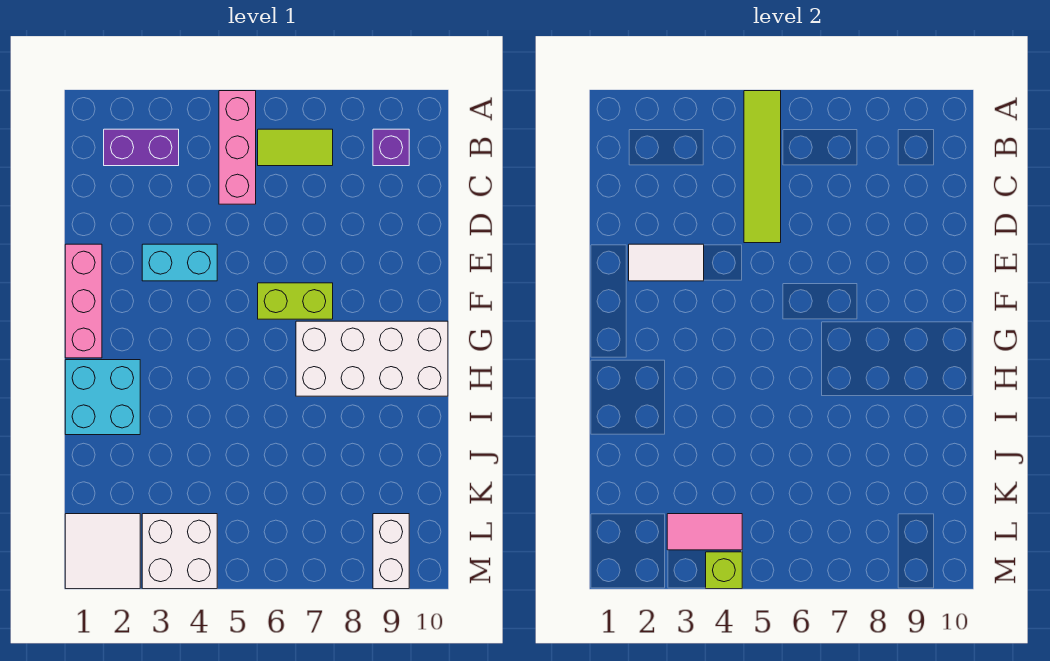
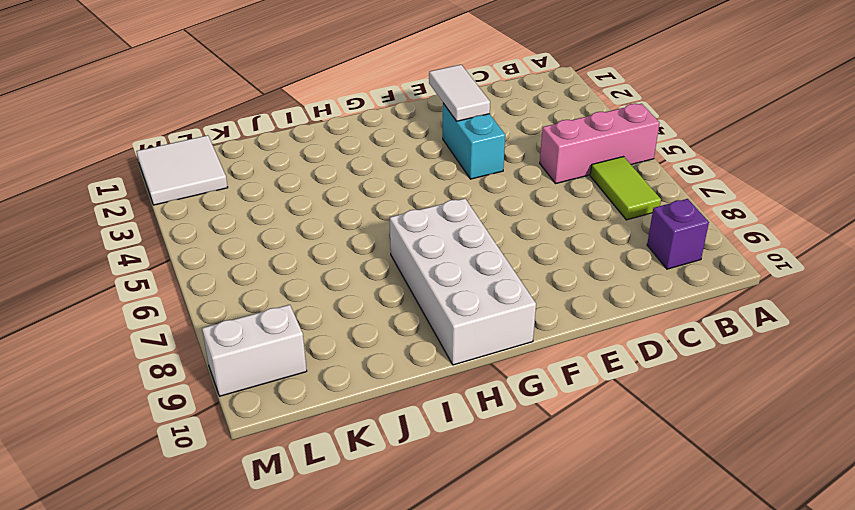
none -> purple brick B2:B3 level 1
none -> pink brick E1:G1 level 1
none -> lime brick F6:F7 level 1

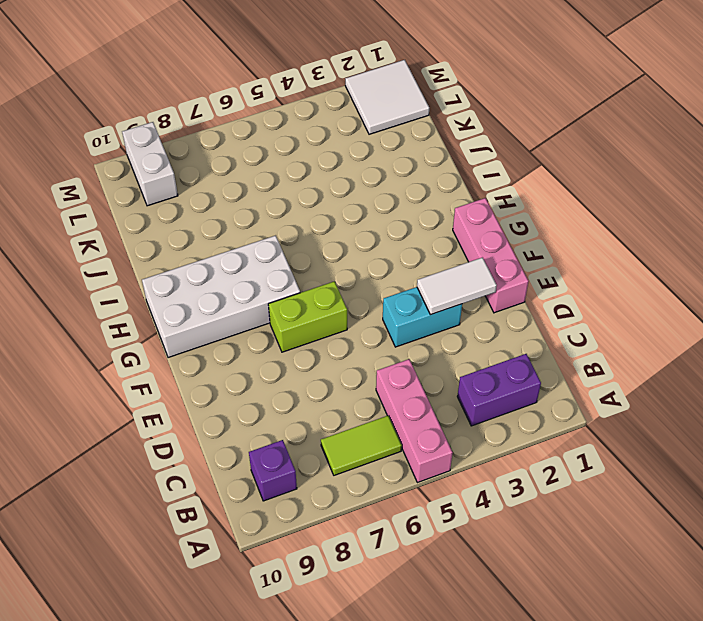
none -> cyan brick H1:I2 level 1
none -> white brick L3:M4 level 1
none -> lime tile A5:D5 level 2

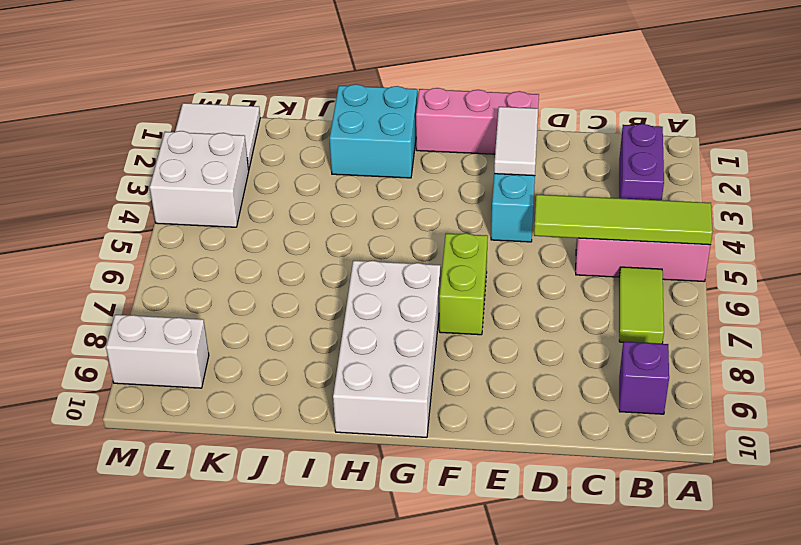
none -> pink tile L3:L4 level 2
none -> lime brick M4 level 2

